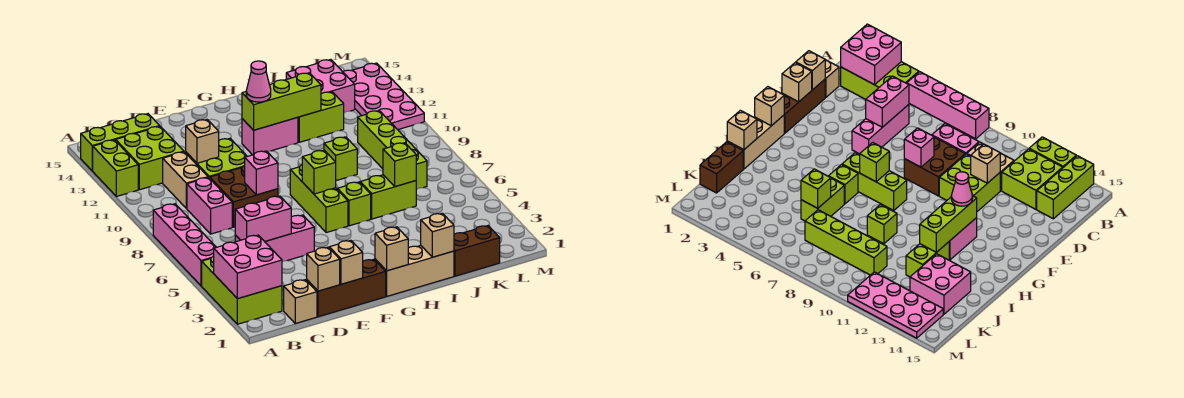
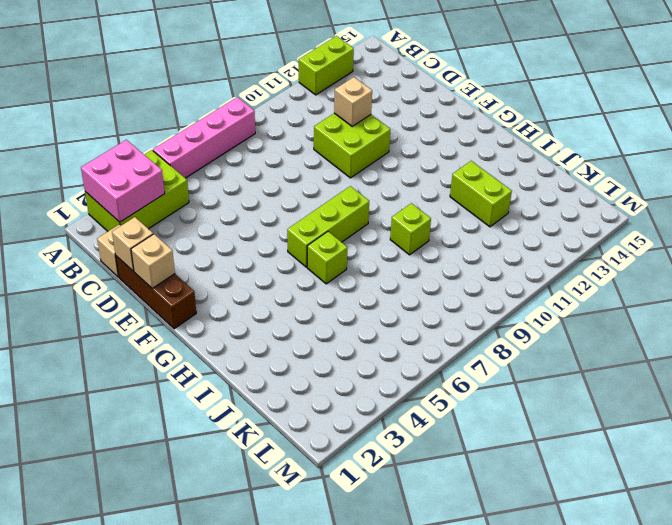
none -> lime brick A14:C14 level 1
none -> lime brick B12:C13 level 1
none -> pink brick C5:E5 level 1
none -> pink brick C8:C9 level 1

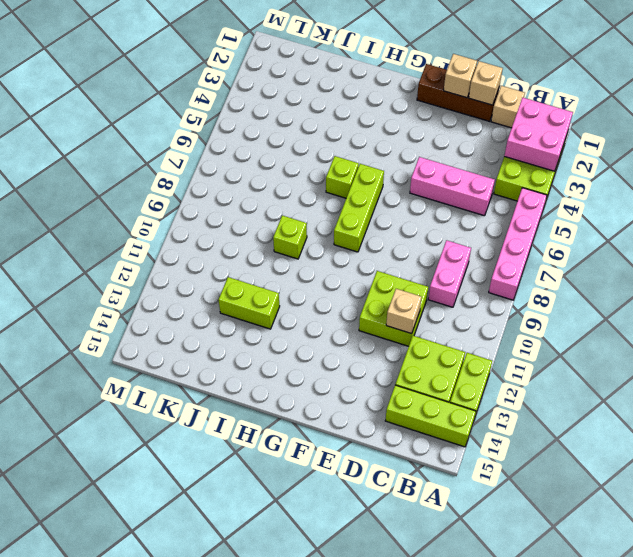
none -> tan brick C10:C11 level 1
none -> brown brick D8:E9 level 1
none -> tan brick G1:I1 level 1
none -> pink brick G12:H12 level 1

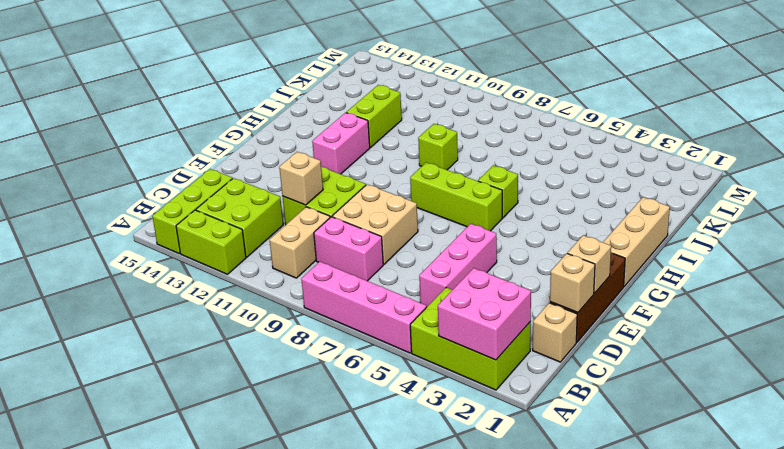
tan brick B10:C10 level 1 -> tan brick C10:C11 level 1
tan brick D8:E9 level 1 -> brown brick D8:E9 level 1
none -> lime brick I6:J6 level 1
none -> brown brick J1:K1 level 1
none -> pink brick J13:K14 level 1
none -> lime brick K7:K10 level 1

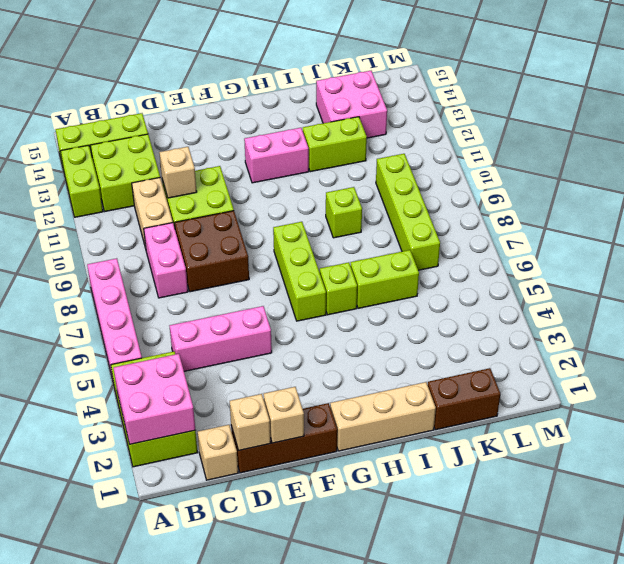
none -> pink plate L11:M14 level 1
none -> pink brick C5:D5 level 2
none -> pink brick E8 level 2
none -> tan brick G1 level 2

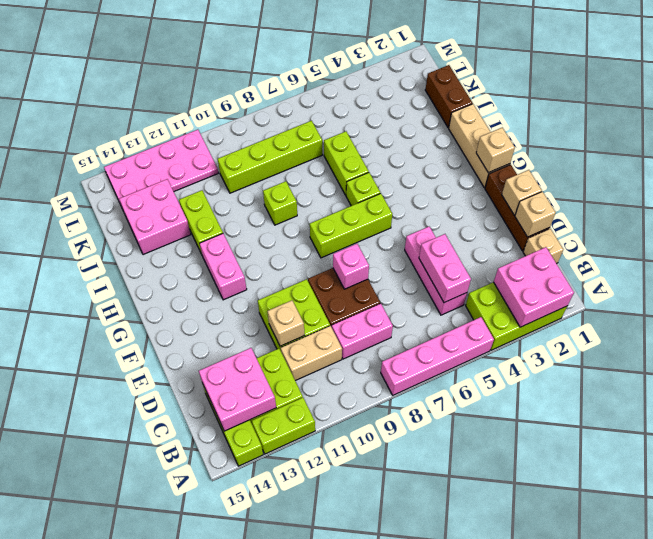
pink brick B13:C14 level 2 -> none
none -> lime brick G7 level 2
none -> lime brick G12:I12 level 2
none -> tan brick I1 level 2
none -> lime brick J6 level 2

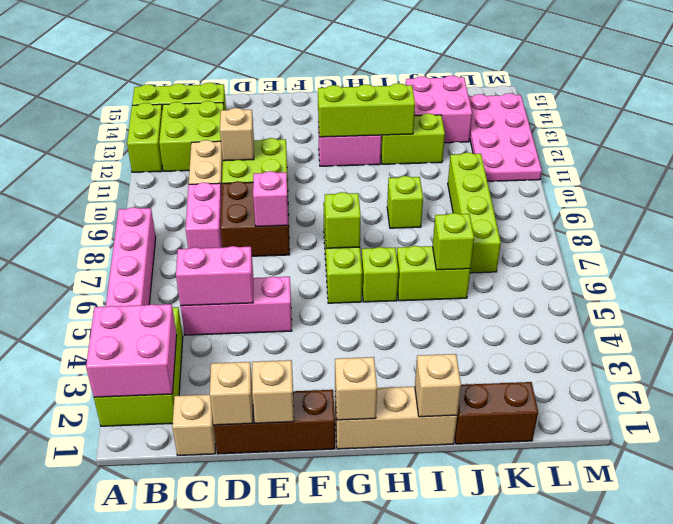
none -> pink cone G12 level 3

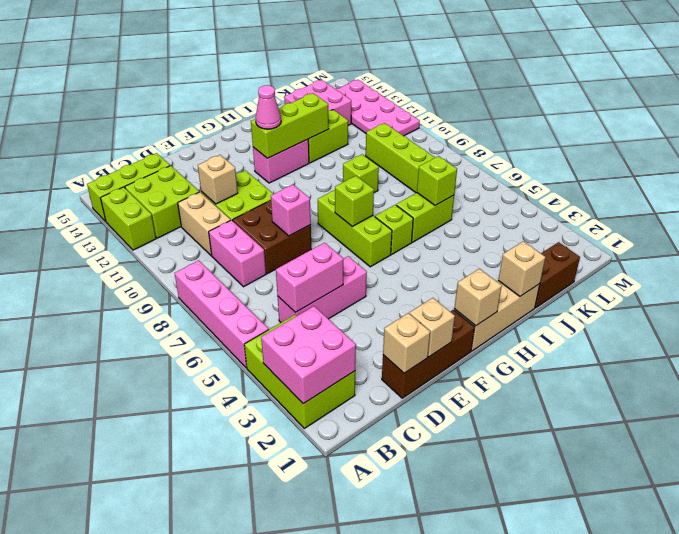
none -> tan brick C1 level 1

